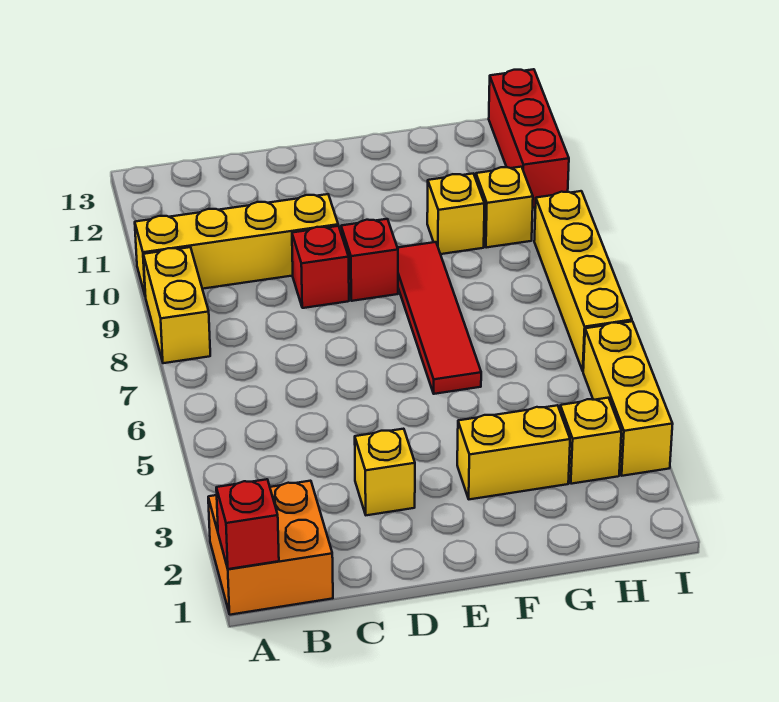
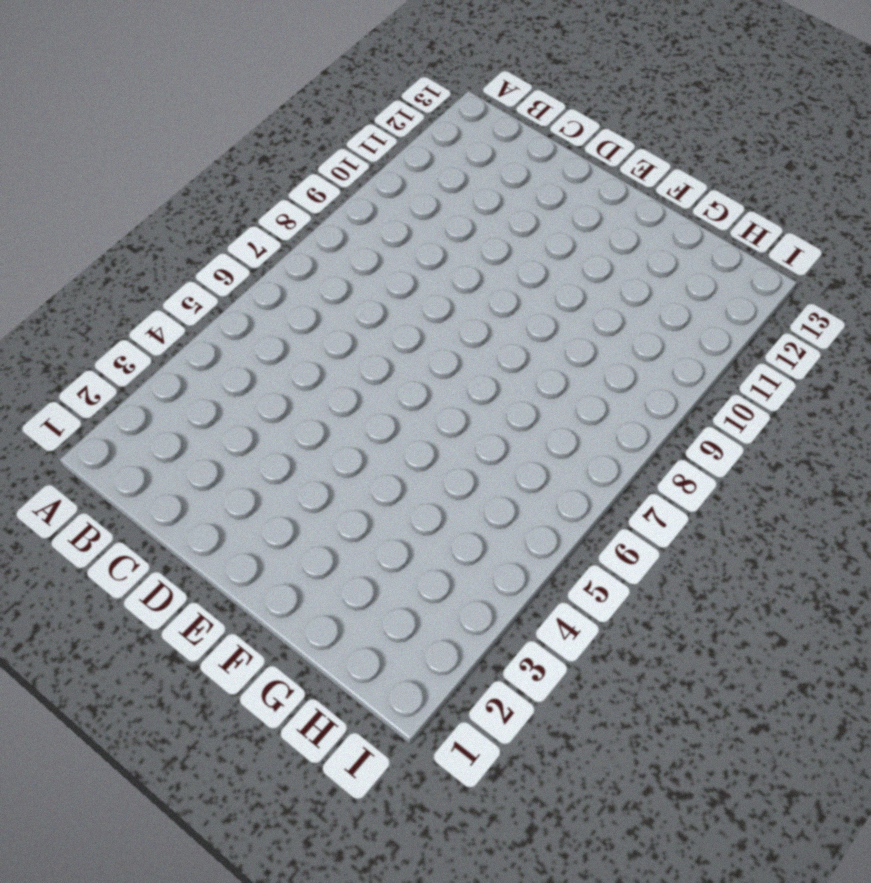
none -> orange brick A1:B2 level 1
none -> yellow brick A8:A9 level 1
none -> yellow brick A10:D10 level 1

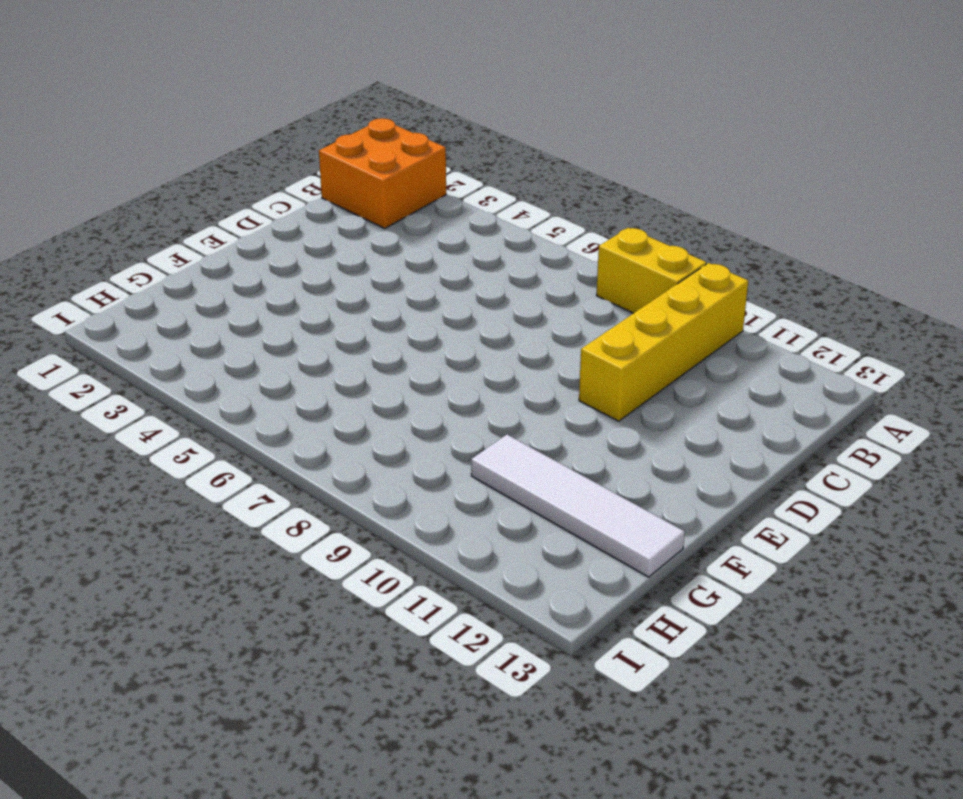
white tile G10:G13 level 1 -> yellow brick G10 level 1
none -> yellow brick D3 level 1
none -> red brick D9 level 1
none -> red brick E9 level 1

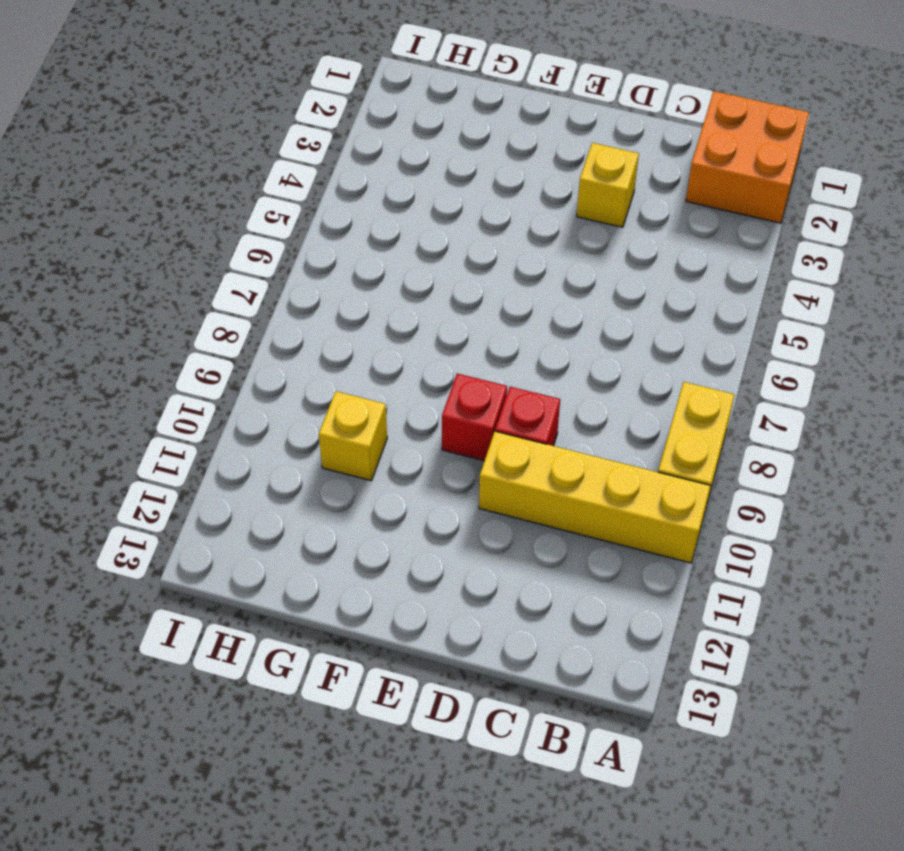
none -> yellow brick F3:G3 level 1
none -> red tile F6:F9 level 1
none -> yellow brick H3 level 1

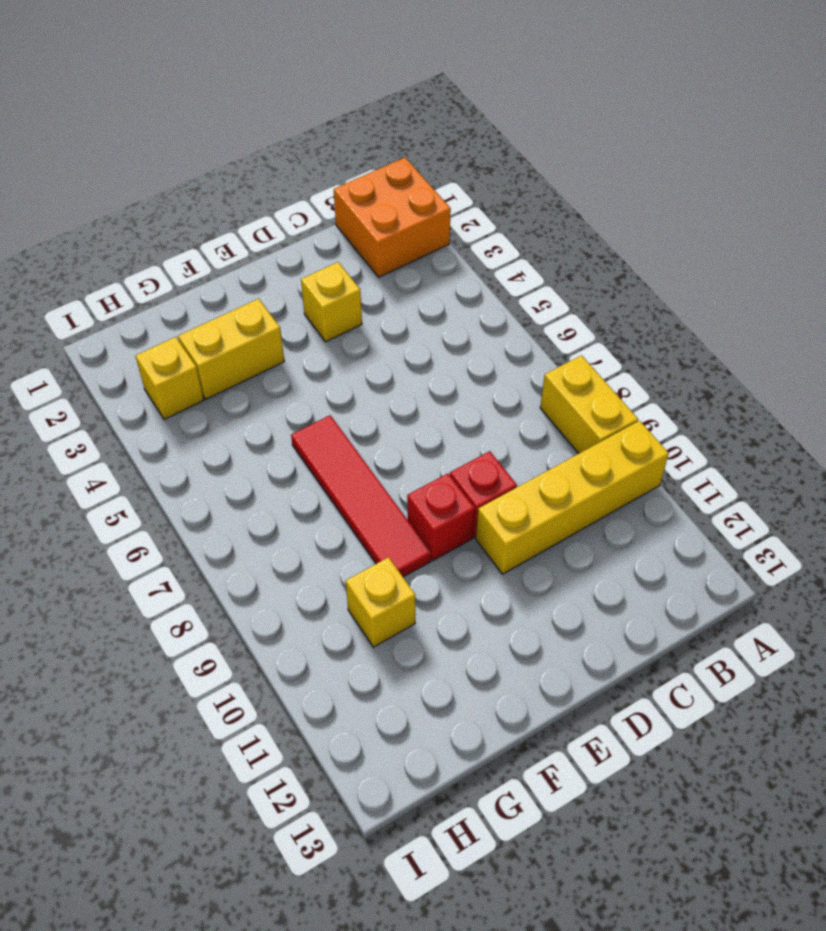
none -> yellow brick H10 level 1
none -> yellow brick I3:I5 level 1
none -> yellow brick I6:I9 level 1

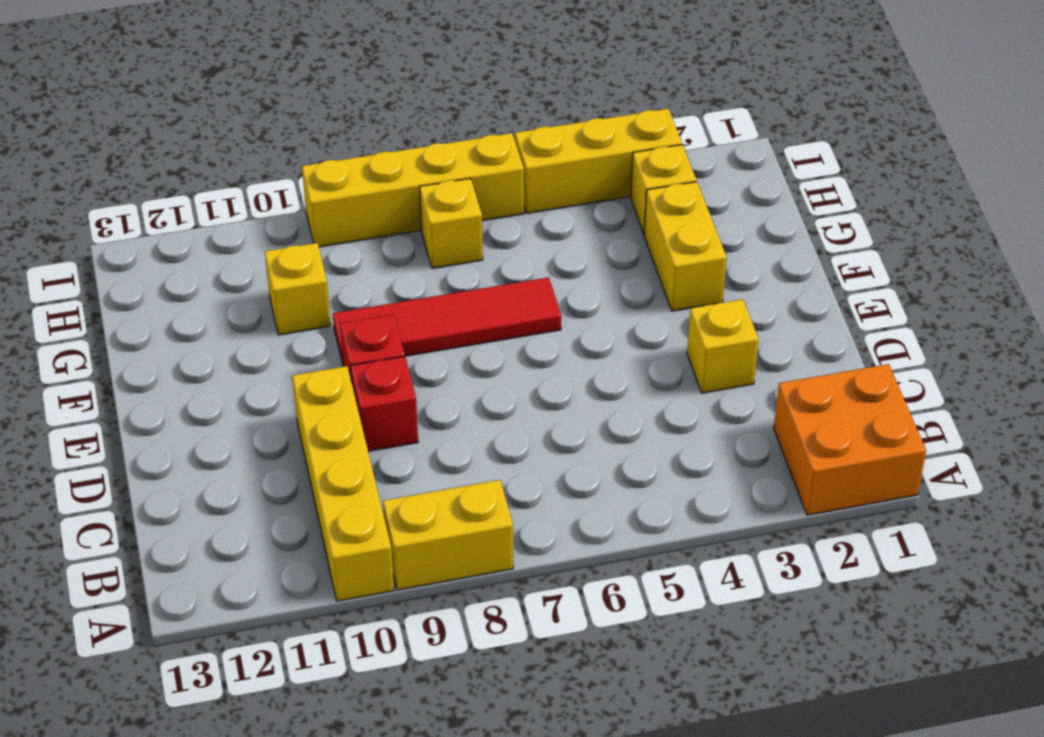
yellow brick H7 level 1 -> yellow brick H10 level 1
none -> red brick I11:I13 level 1
none -> red brick A1 level 2

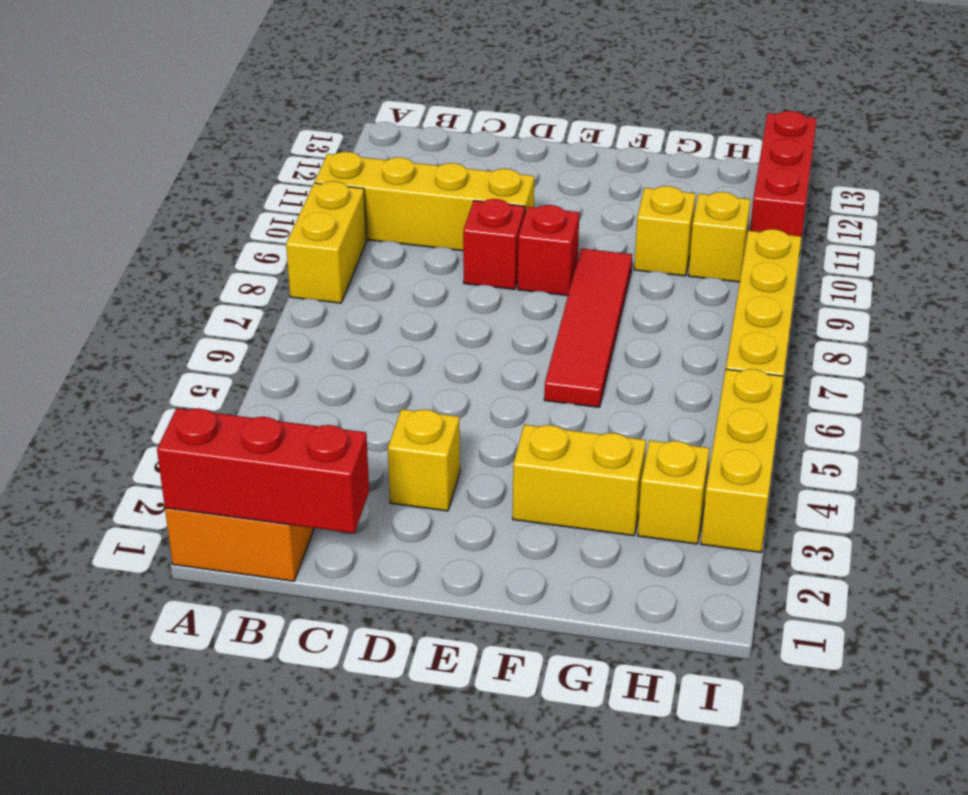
red brick A1:C1 level 2 -> red brick A1 level 2

